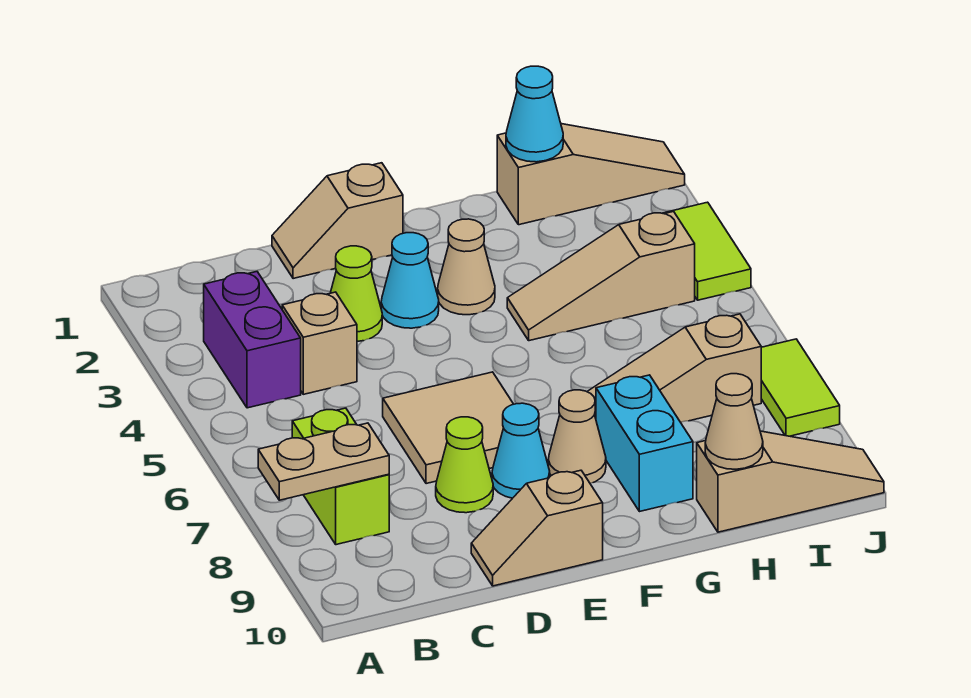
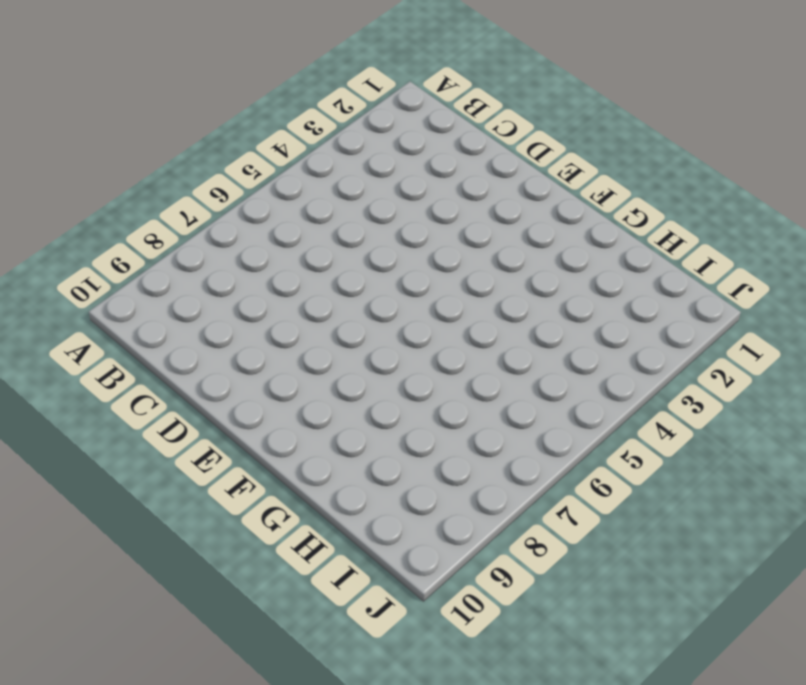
none -> purple brick B3:B4 level 1
none -> lime brick B7:B8 level 1
none -> tan brick C4 level 1

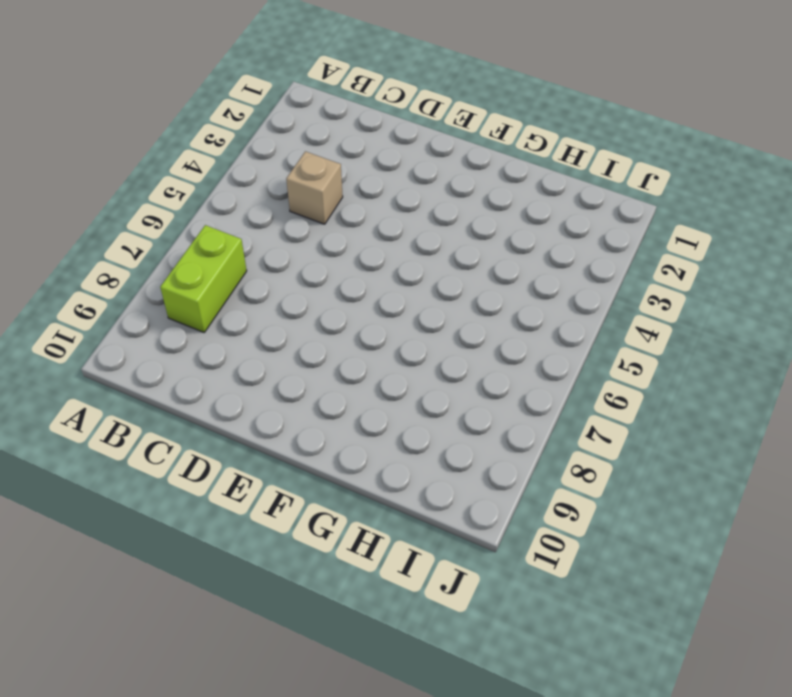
none -> purple brick B3:B4 level 1
none -> tan slope D1:E1 level 1 top E
none -> lime cone D3 level 1

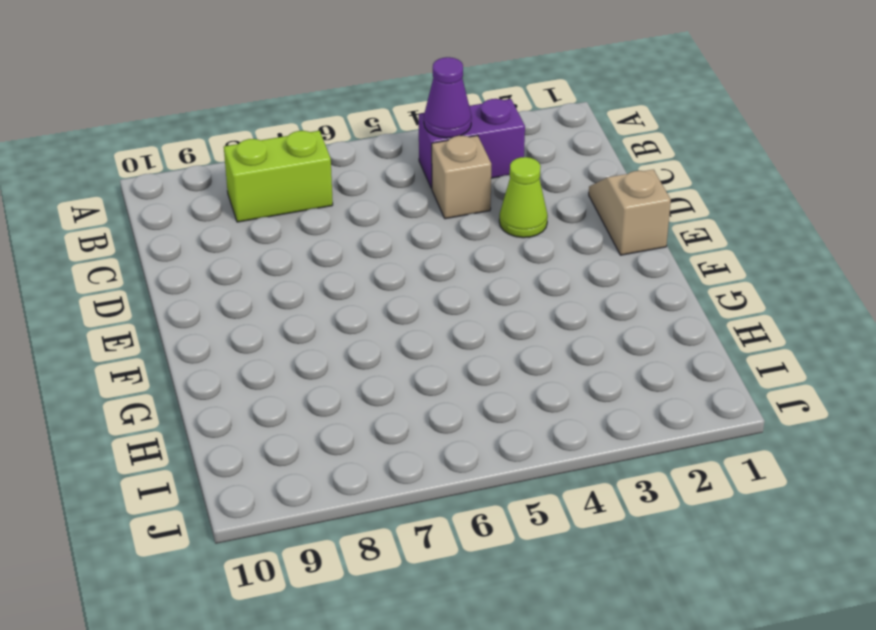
purple cone B4 level 2 -> none
none -> tan tile D6:E7 level 1
none -> lime cone D8 level 1
none -> tan slope D10:E10 level 1 top E

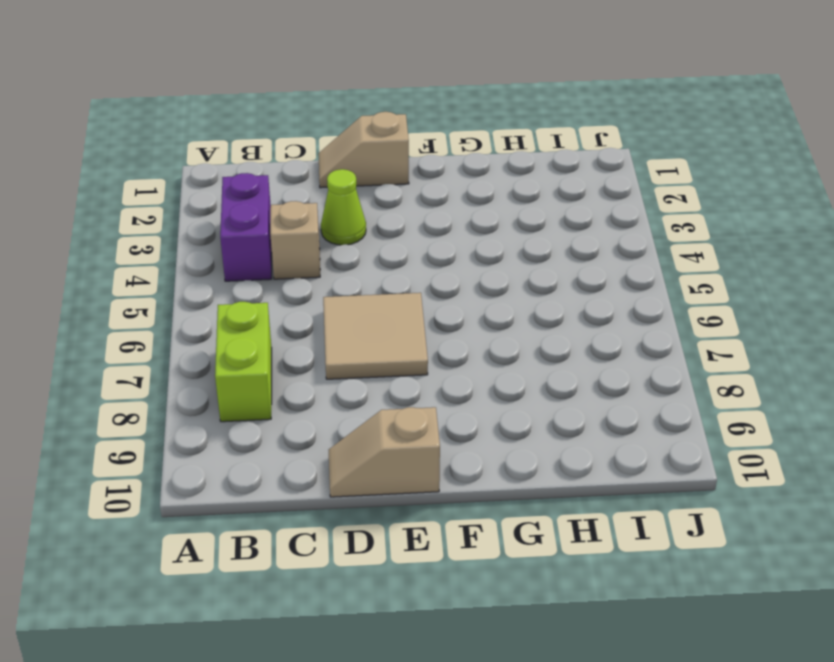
none -> lime cone D8 level 1
none -> cyan cone E3 level 1
none -> cyan cone E8 level 1

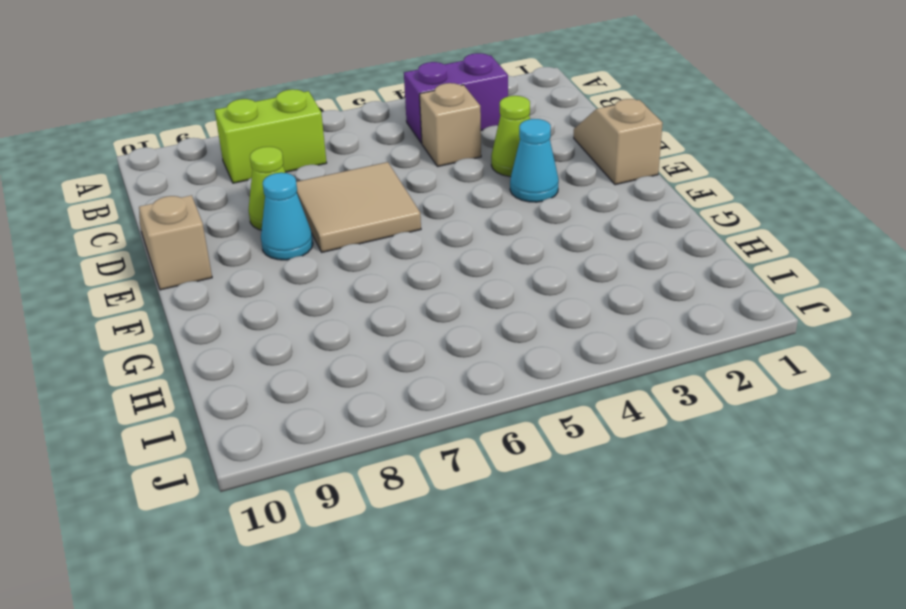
none -> tan cone F3 level 1
none -> tan cone F8 level 1
none -> tan slope G4:I4 level 1 top I

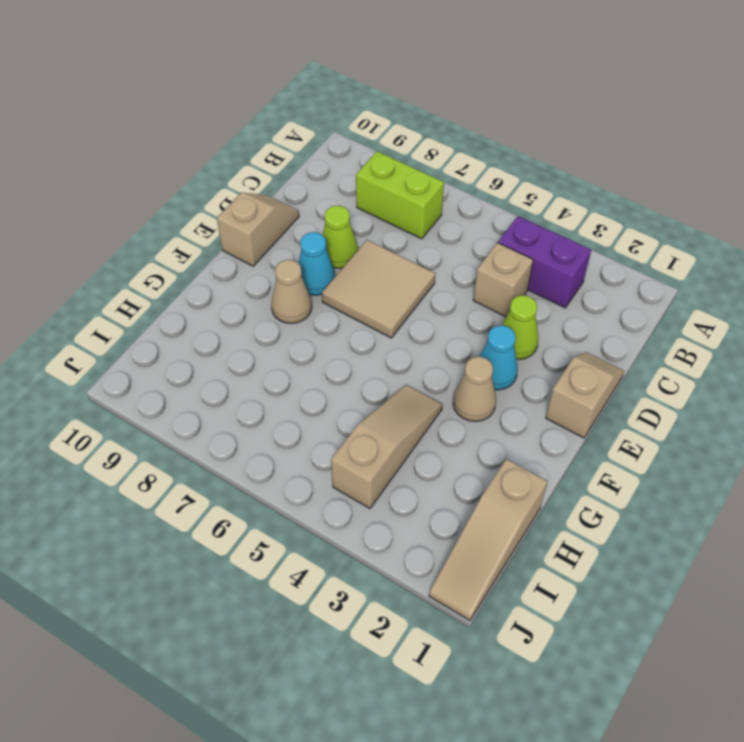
none -> tan slope G7:I7 level 1 top I
none -> cyan brick G8:G9 level 1
none -> tan slope H10:J10 level 1 top H

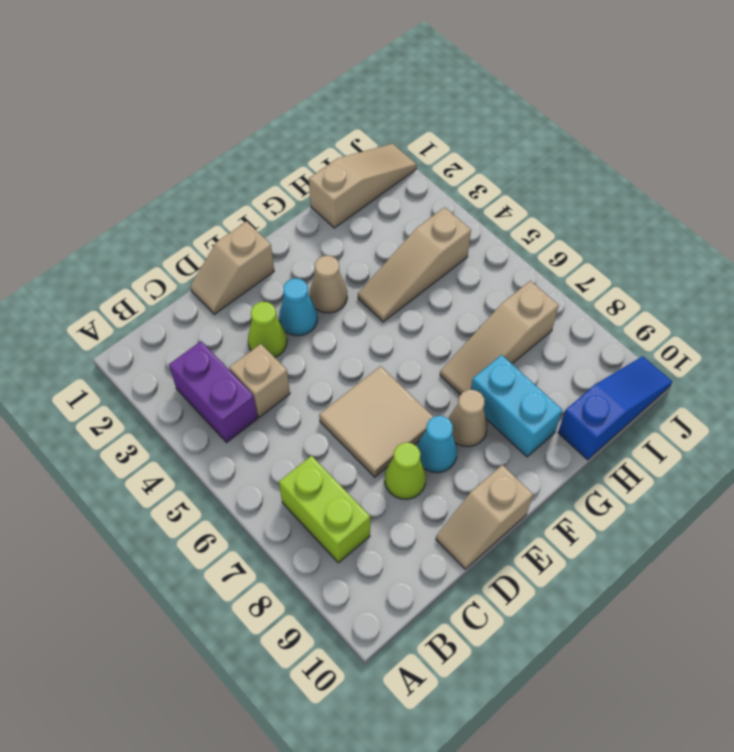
blue slope H10:J10 level 1 top H -> tan slope H10:J10 level 1 top H
none -> lime tile J3:J4 level 1
none -> lime tile J7:J8 level 1
none -> tan plate A8:B8 level 2

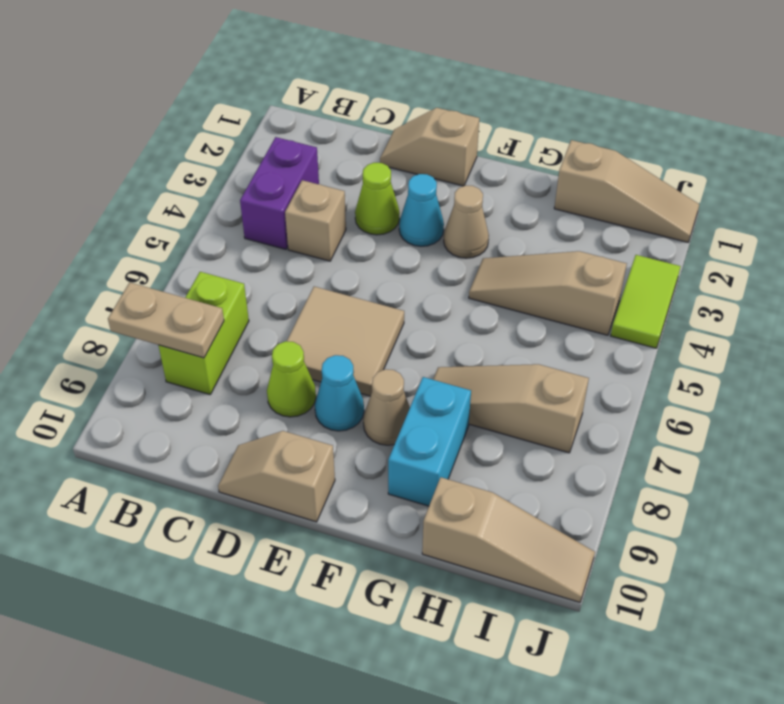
none -> lime tile J7:J8 level 1
none -> cyan cone H1 level 2
none -> tan cone H10 level 2

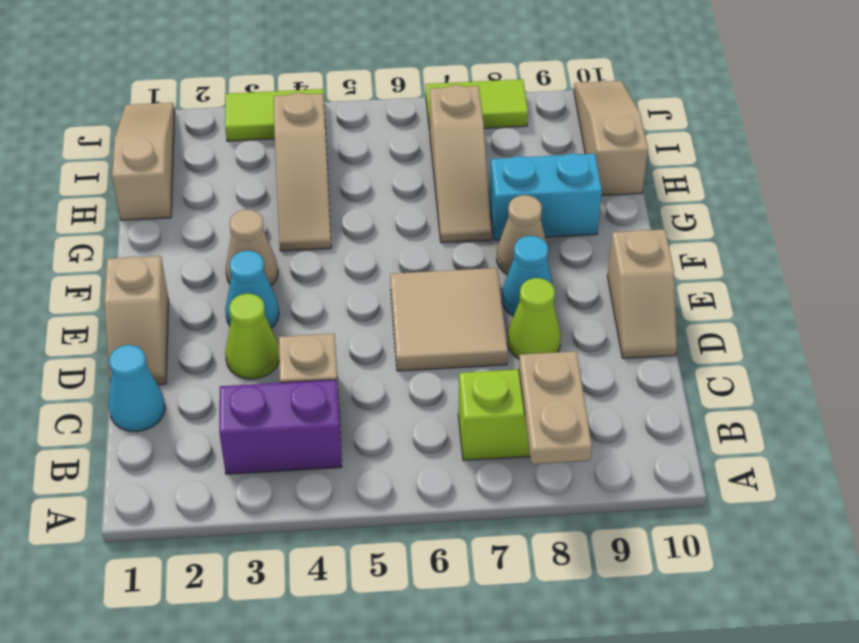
cyan cone C1 level 1 -> cyan cone H1 level 2
none -> tan cone H10 level 2

